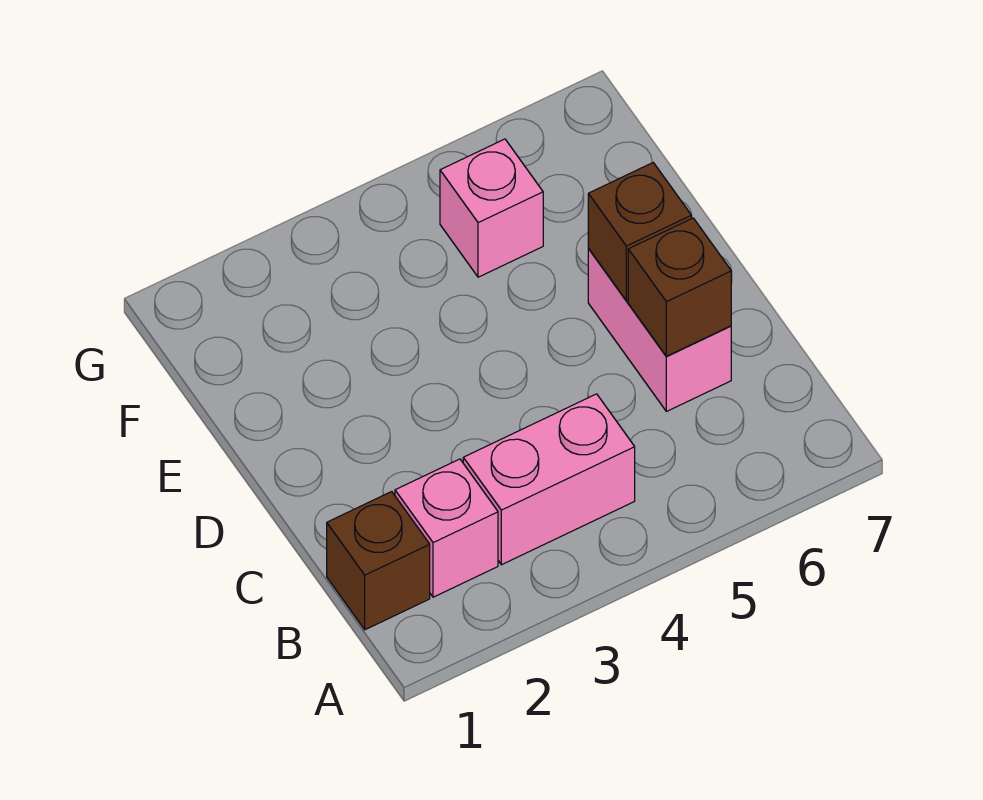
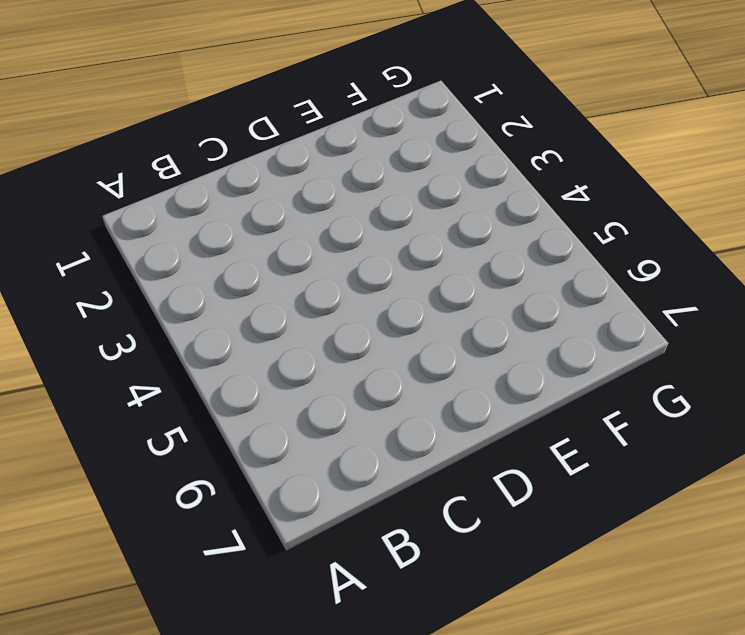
none -> brown brick B1 level 1
none -> pink brick B2 level 1

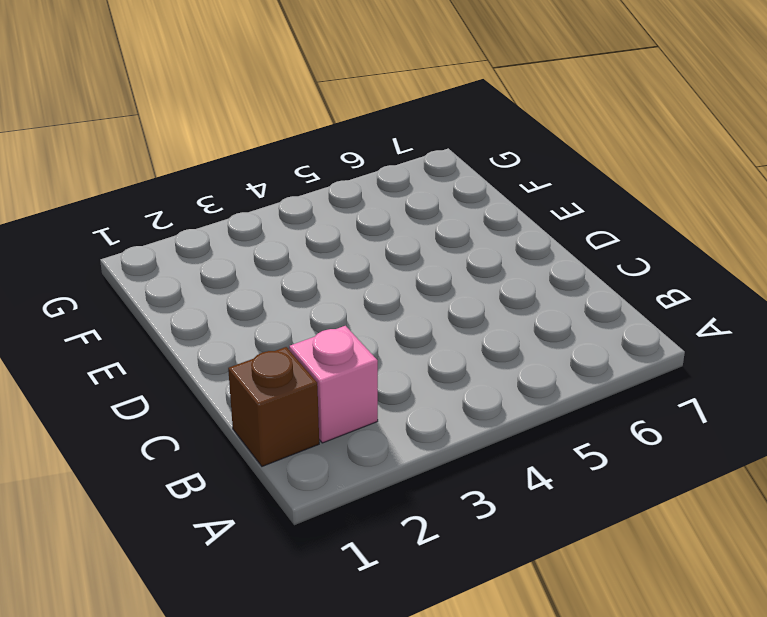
none -> pink brick B3:B4 level 1
none -> pink brick C6:D6 level 1

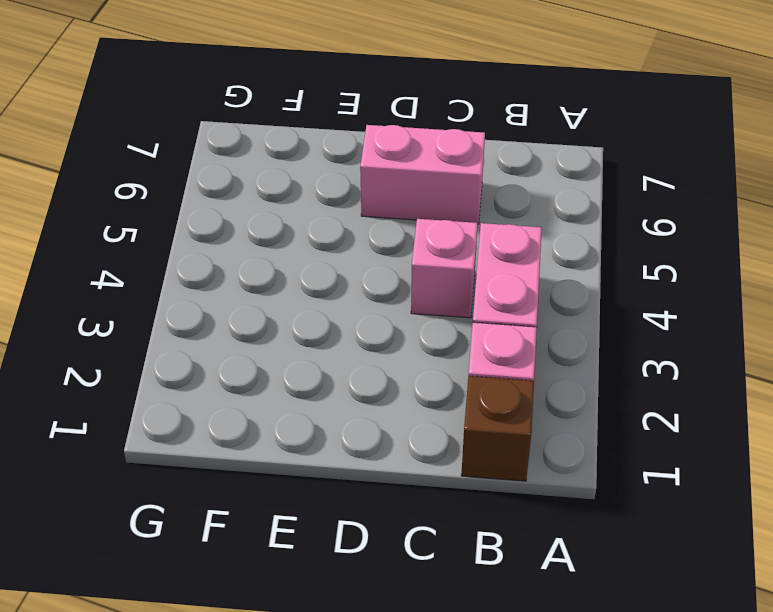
pink brick C4 level 1 -> pink brick F5 level 1
none -> brown brick C6 level 2
none -> brown brick D6 level 2

